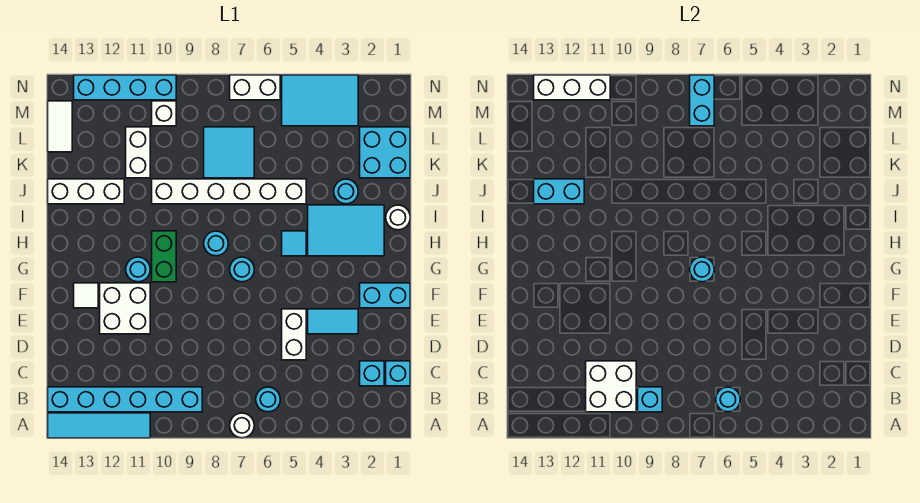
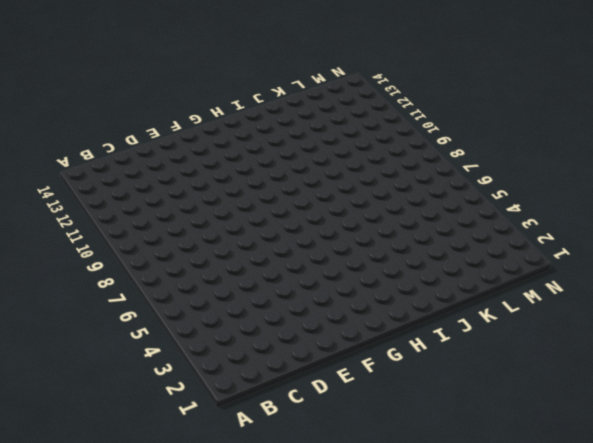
none -> white round brick A7 level 1
none -> cyan tile A11:A14 level 1
none -> cyan round brick B6 level 1
none -> cyan brick B9:B14 level 1

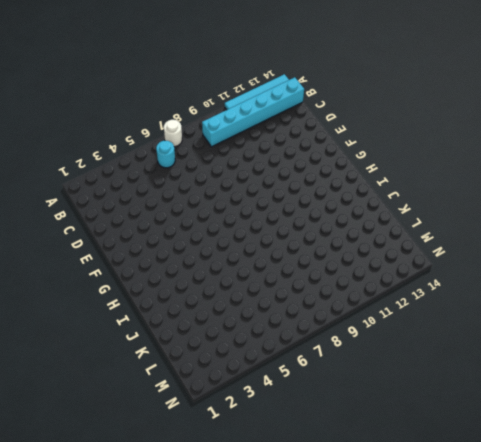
none -> cyan brick C1 level 1
none -> cyan brick C2 level 1
none -> white brick D5:E5 level 1
none -> cyan tile E3:E4 level 1

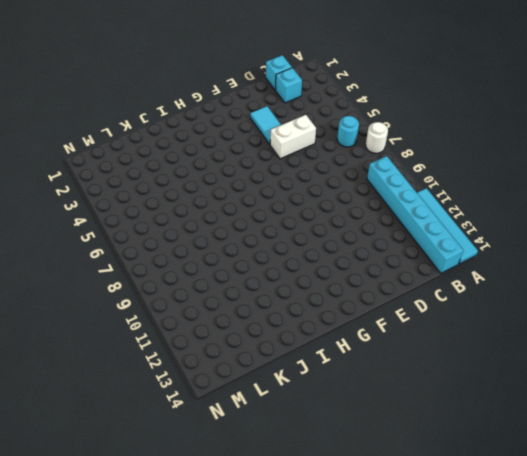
none -> white brick E11:F12 level 1
none -> cyan brick F1:F2 level 1
none -> white tile F13 level 1
none -> cyan round brick G7 level 1

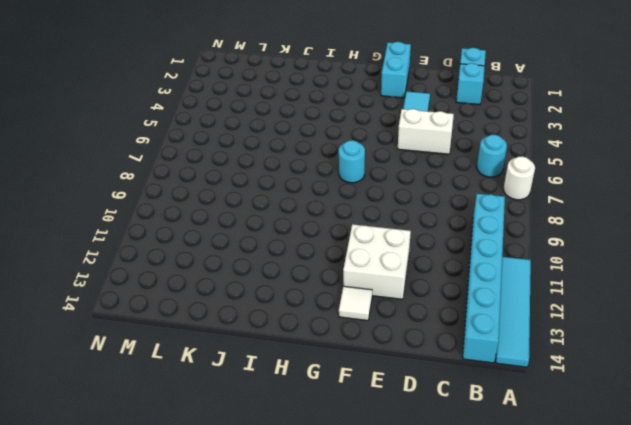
none -> green brick G10:H10 level 1
none -> cyan round brick G11 level 1
none -> cyan tile H2:I4 level 1
none -> cyan tile H5 level 1

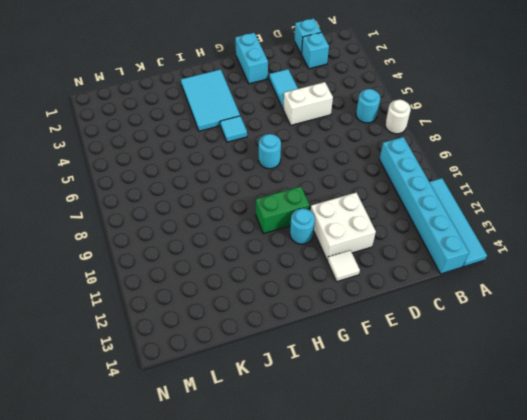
none -> cyan round brick H8 level 1
none -> white round brick I1 level 1
none -> cyan round brick J3 level 1
none -> white brick J5:J10 level 1

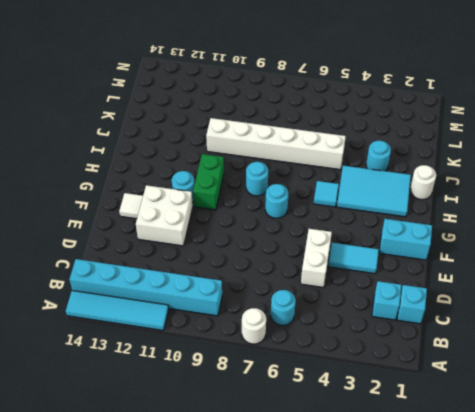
none -> white brick J12:J14 level 1
none -> cyan brick K1:L2 level 1
none -> cyan tile K7:L8 level 1
none -> white brick K11:L11 level 1

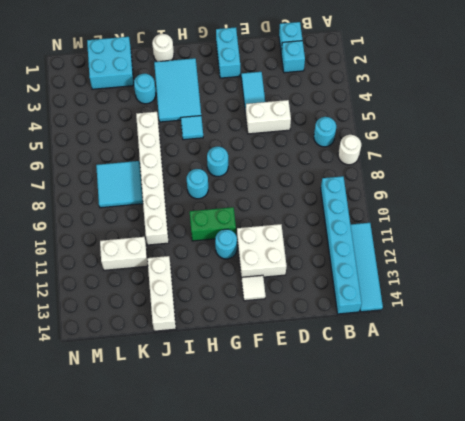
none -> white tile L14:M14 level 1
none -> cyan tile M3:N5 level 1
none -> white brick M10 level 1
none -> white brick N6:N7 level 1

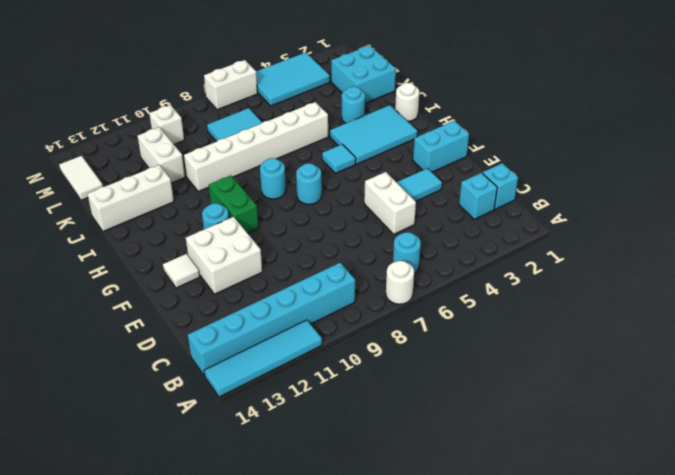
none -> cyan brick N10:N13 level 1
none -> cyan round brick B6 level 2
none -> cyan brick B9 level 2
none -> white brick B10:C11 level 2

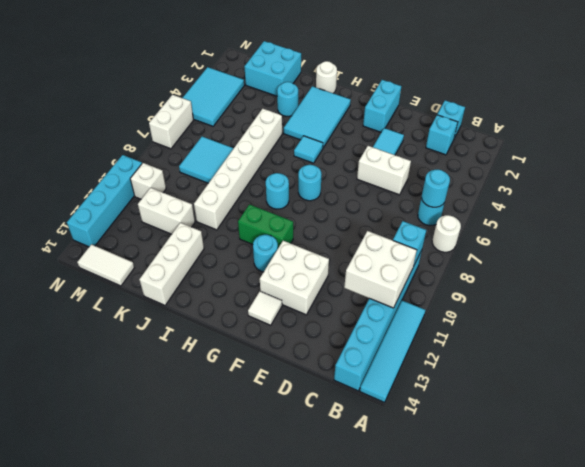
none -> cyan round brick G7 level 2
none -> cyan brick J12:J13 level 2
none -> cyan brick M7:N7 level 2
none -> white brick N11:N13 level 2

